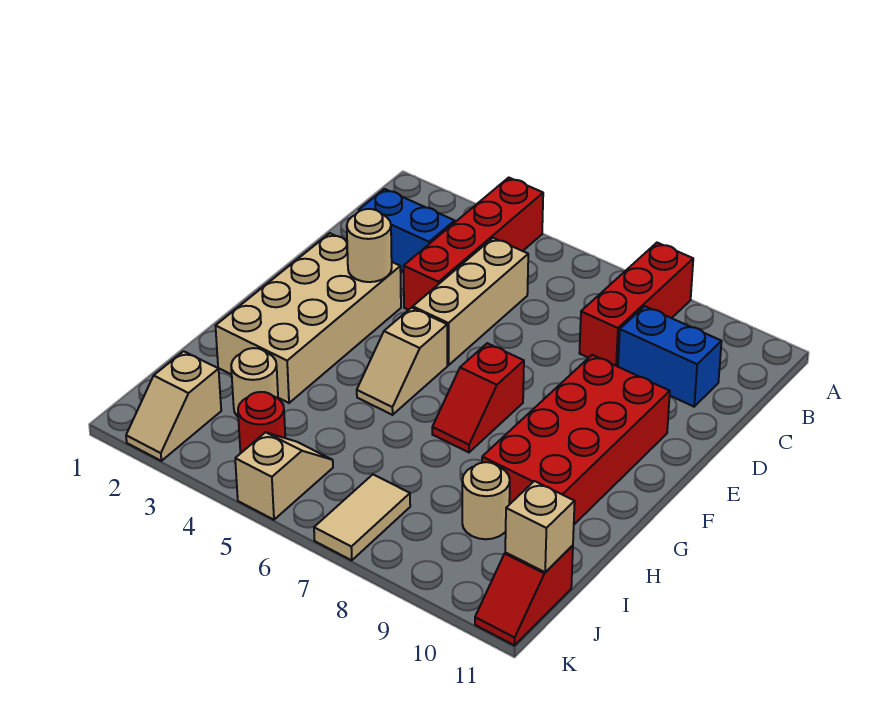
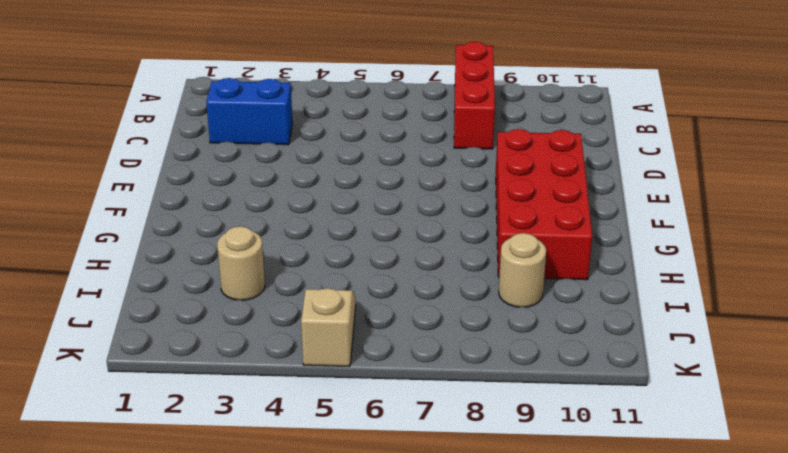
none -> red brick A4:D4 level 1
none -> tan brick C5:E5 level 1
none -> blue brick C9:C10 level 1

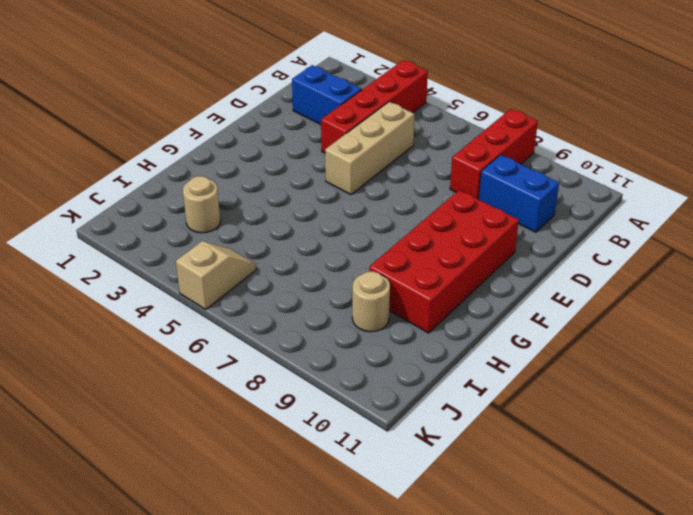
none -> tan brick E2:H3 level 1
none -> tan slope F5:G5 level 1 top F
none -> red slope F7:G7 level 1 top F

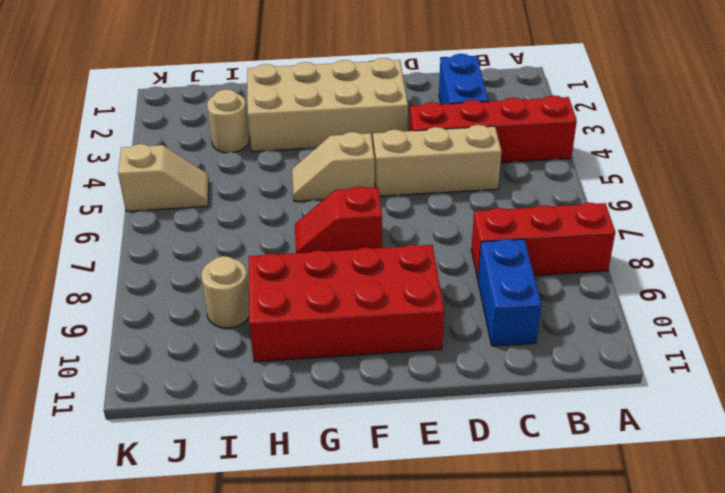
none -> tan slope J2:K2 level 1 top J
none -> red round brick J4 level 1
none -> tan tile J7:K7 level 1

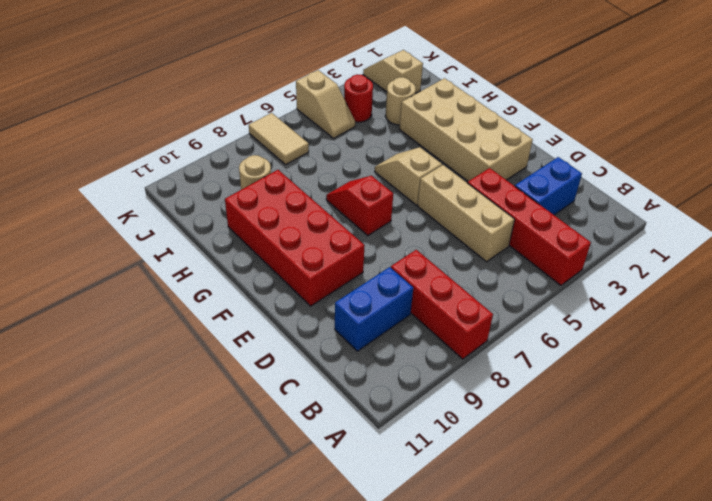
none -> red slope J11:K11 level 1 top J
none -> tan round brick E3 level 2
none -> tan brick J11 level 2

